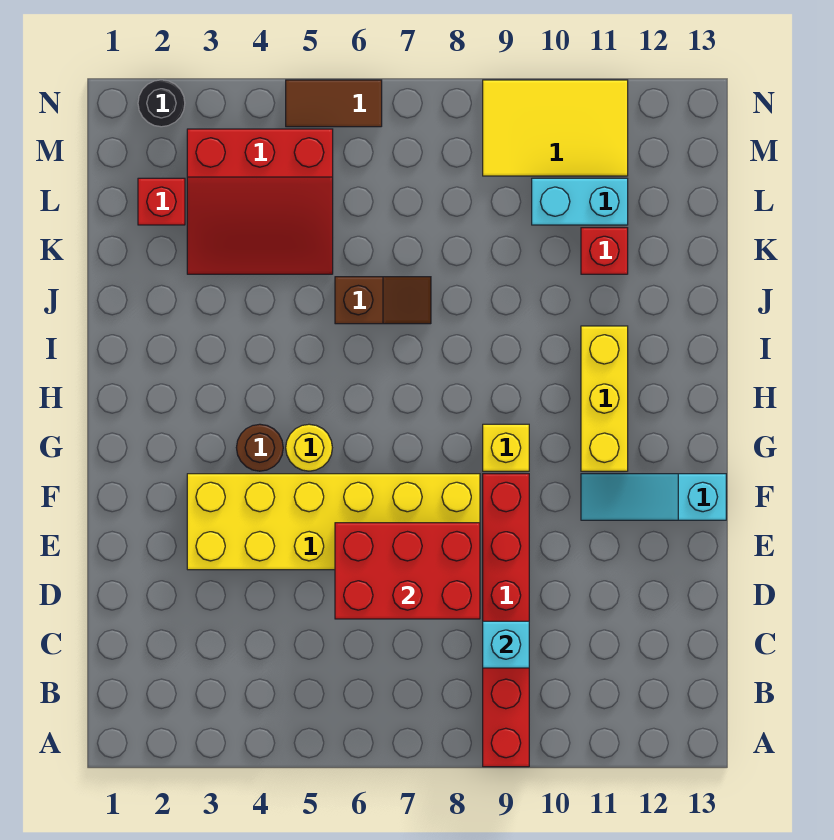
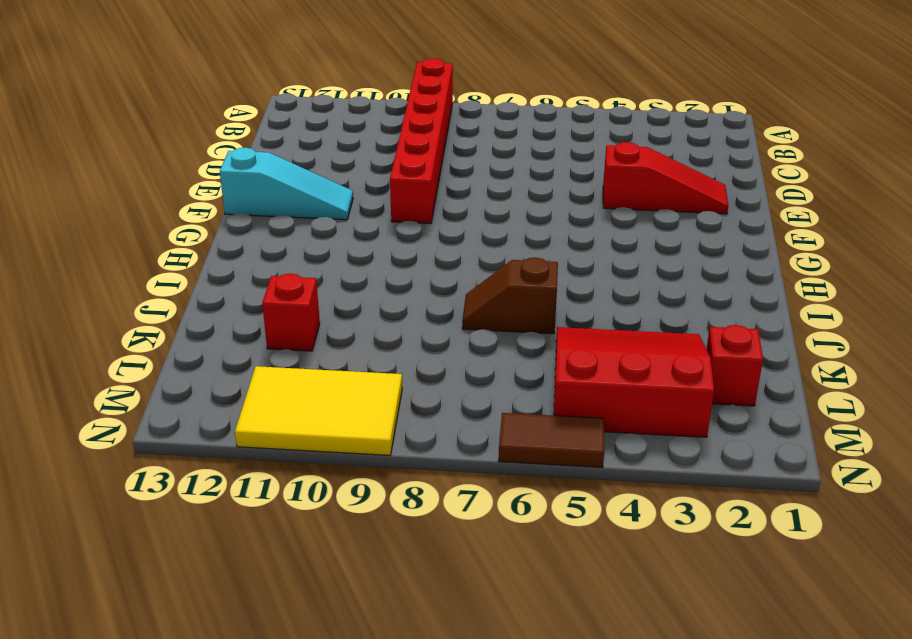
red slope E2:E4 level 1 top 4 -> yellow brick E3:F8 level 1
none -> brown round brick G4 level 1
none -> yellow round brick G5 level 1
none -> yellow brick G9 level 1

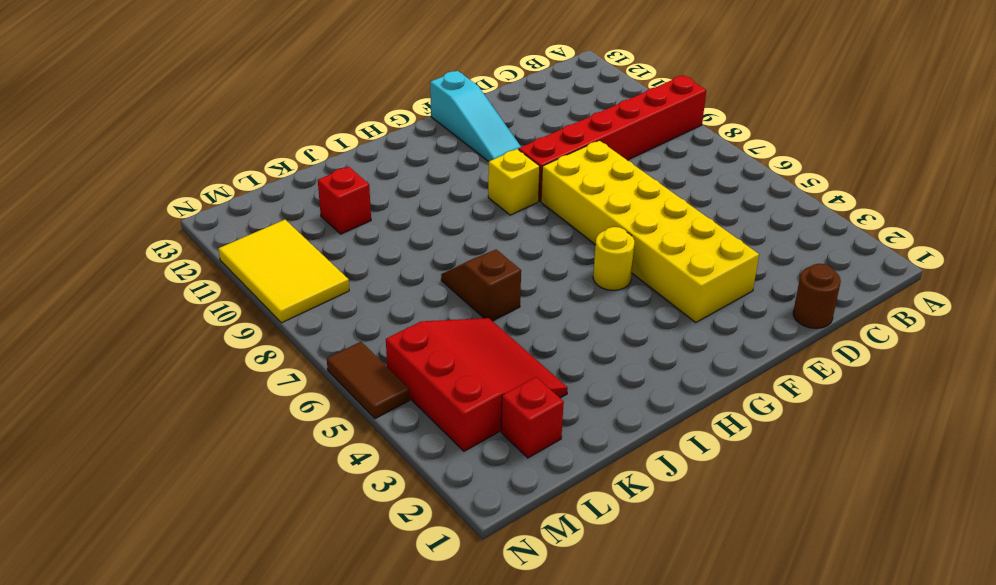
brown round brick D1 level 1 -> brown round brick G4 level 1
none -> yellow brick G11:I11 level 1
none -> cyan brick L10:L11 level 1
none -> black round brick N2 level 1

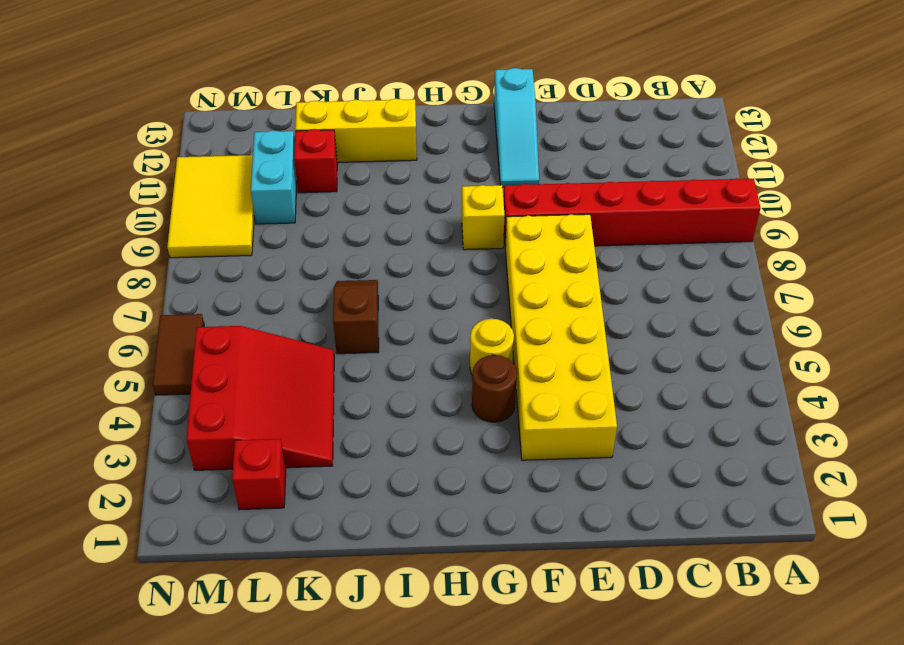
yellow brick I12:K12 level 1 -> yellow brick G11:I11 level 1
none -> black round brick N2 level 1
none -> cyan brick C9 level 2
none -> red brick D6:E8 level 2

